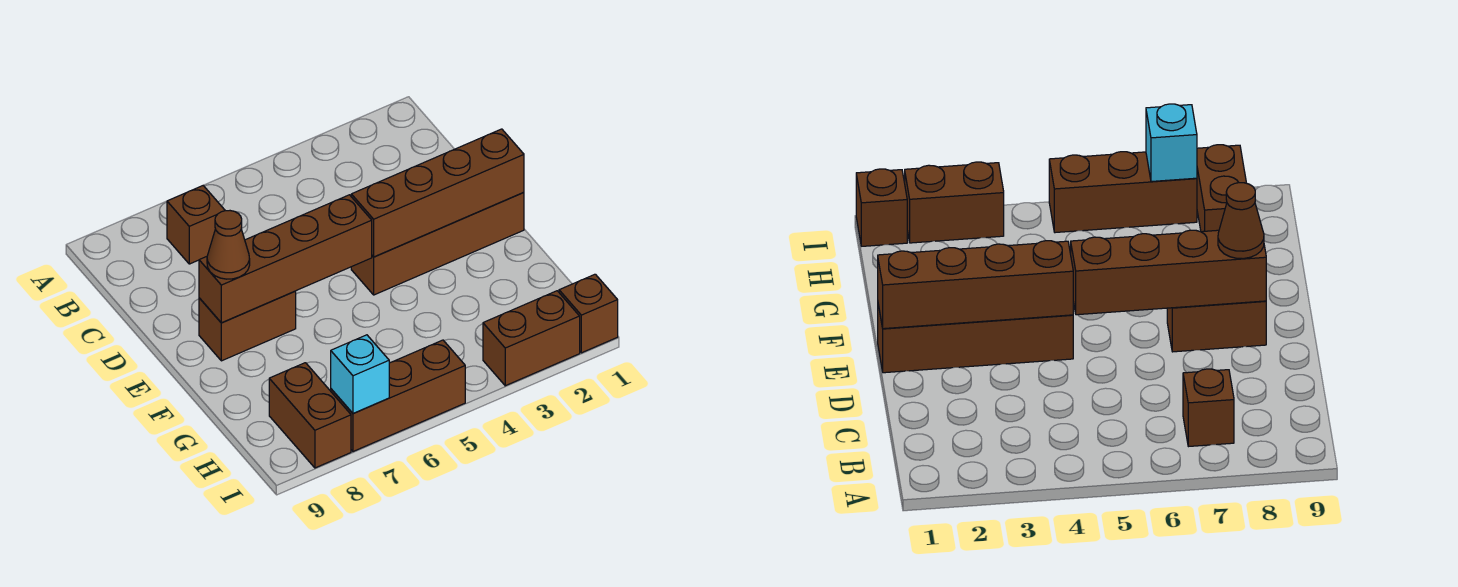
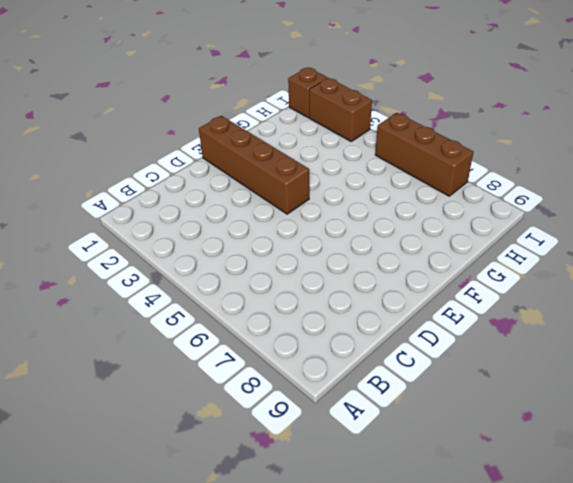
none -> brown brick B7 level 1
none -> brown brick E7:E8 level 1

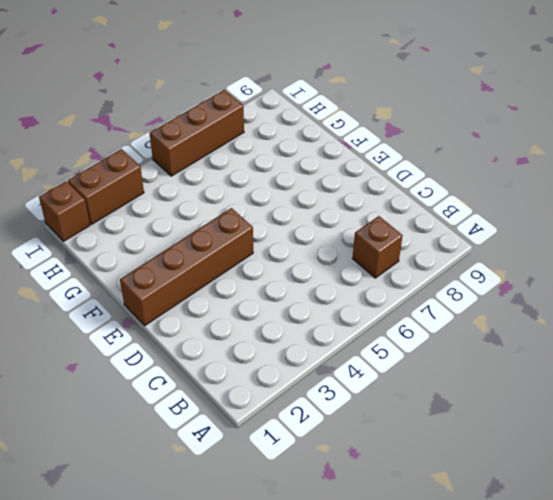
none -> brown brick E7:E8 level 1
none -> brown brick H8:I8 level 1

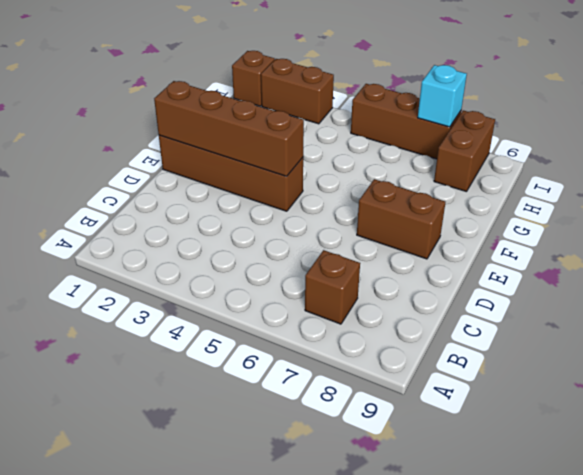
none -> brown brick E5:E8 level 2
none -> brown cone E8 level 3

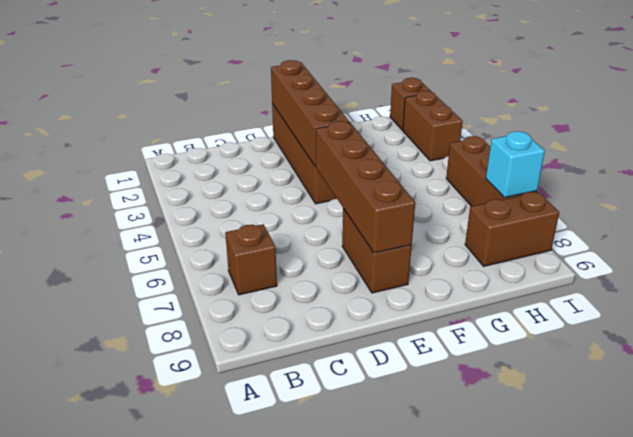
none -> brown cone E8 level 3

